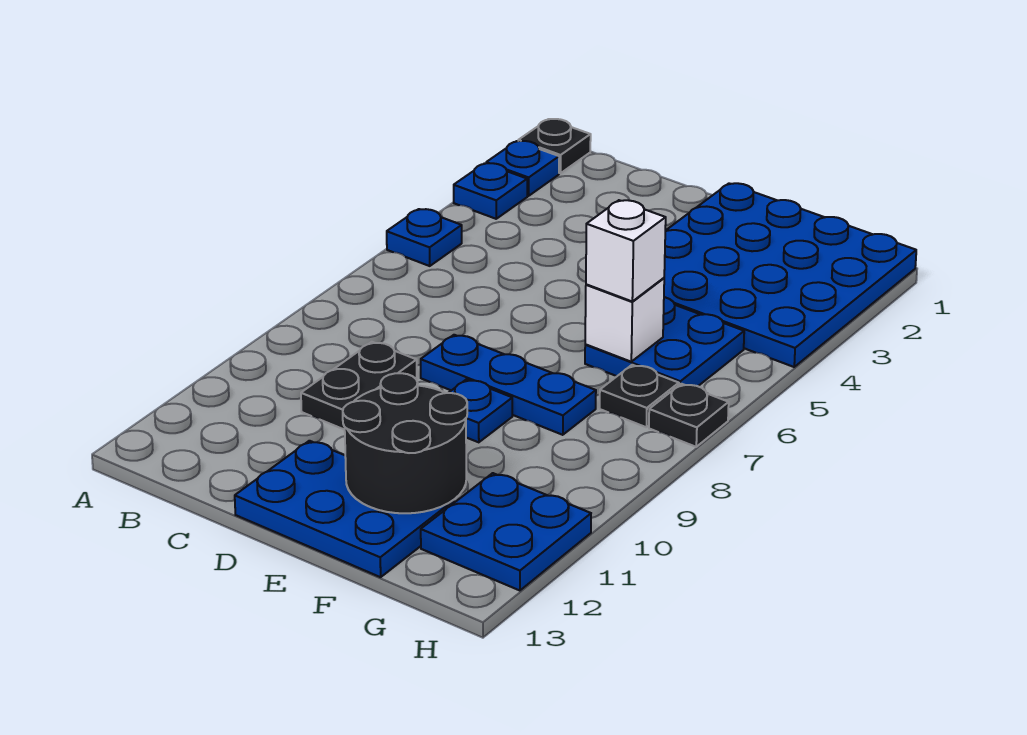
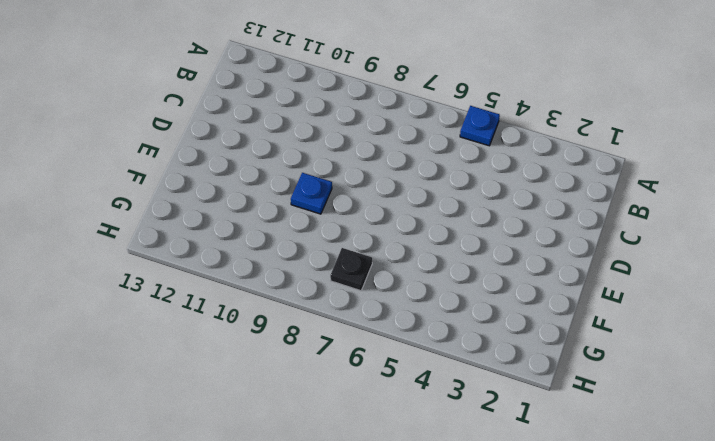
none -> black plate A1 level 1
none -> blue plate A2 level 1
none -> blue plate A3 level 1

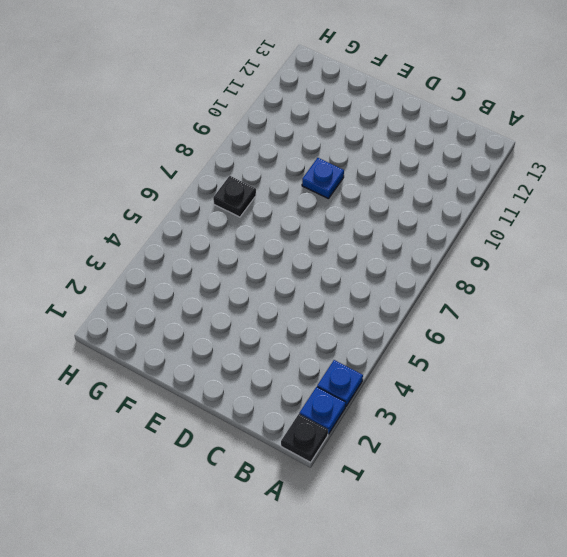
none -> blue plate A5 level 1
none -> black plate C9:C10 level 1
none -> blue plate D8:F8 level 1

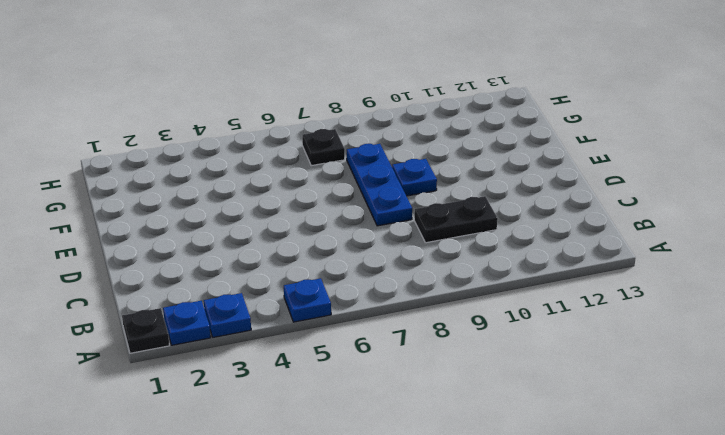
none -> blue plate D12:F13 level 1
none -> blue plate E1:H4 level 1
none -> blue plate F5:G6 level 1

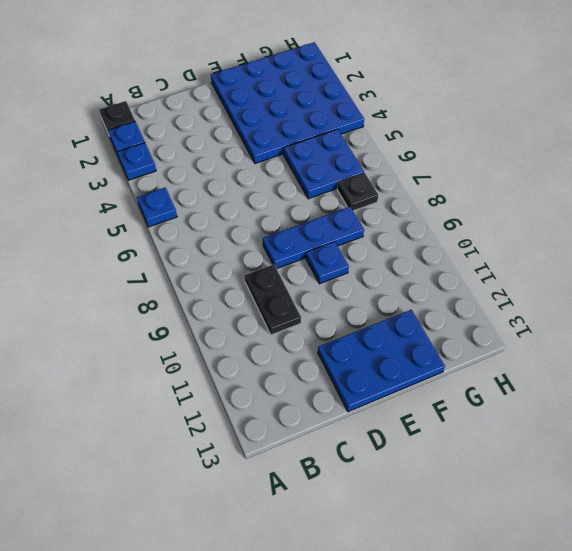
none -> blue plate G11:H12 level 1
none -> black plate H7 level 1
none -> black round brick E11:F12 level 2

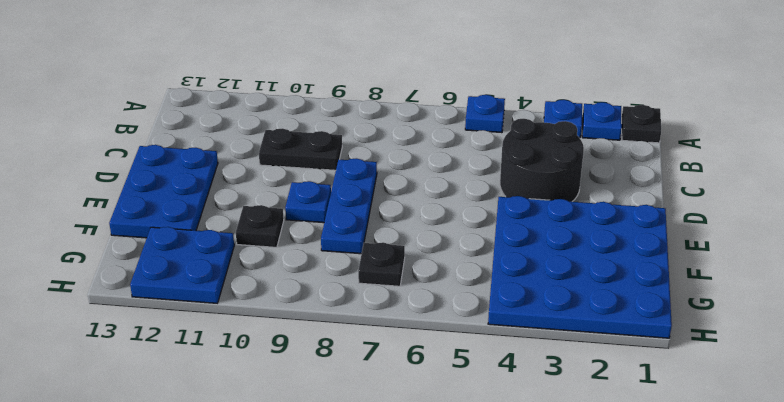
black round brick C3:D4 level 1 -> black round brick E11:F12 level 2
black plate F10 level 1 -> black plate H7 level 1
none -> blue plate F5:G6 level 1
none -> white brick F6 level 2
none -> white brick F6 level 3

